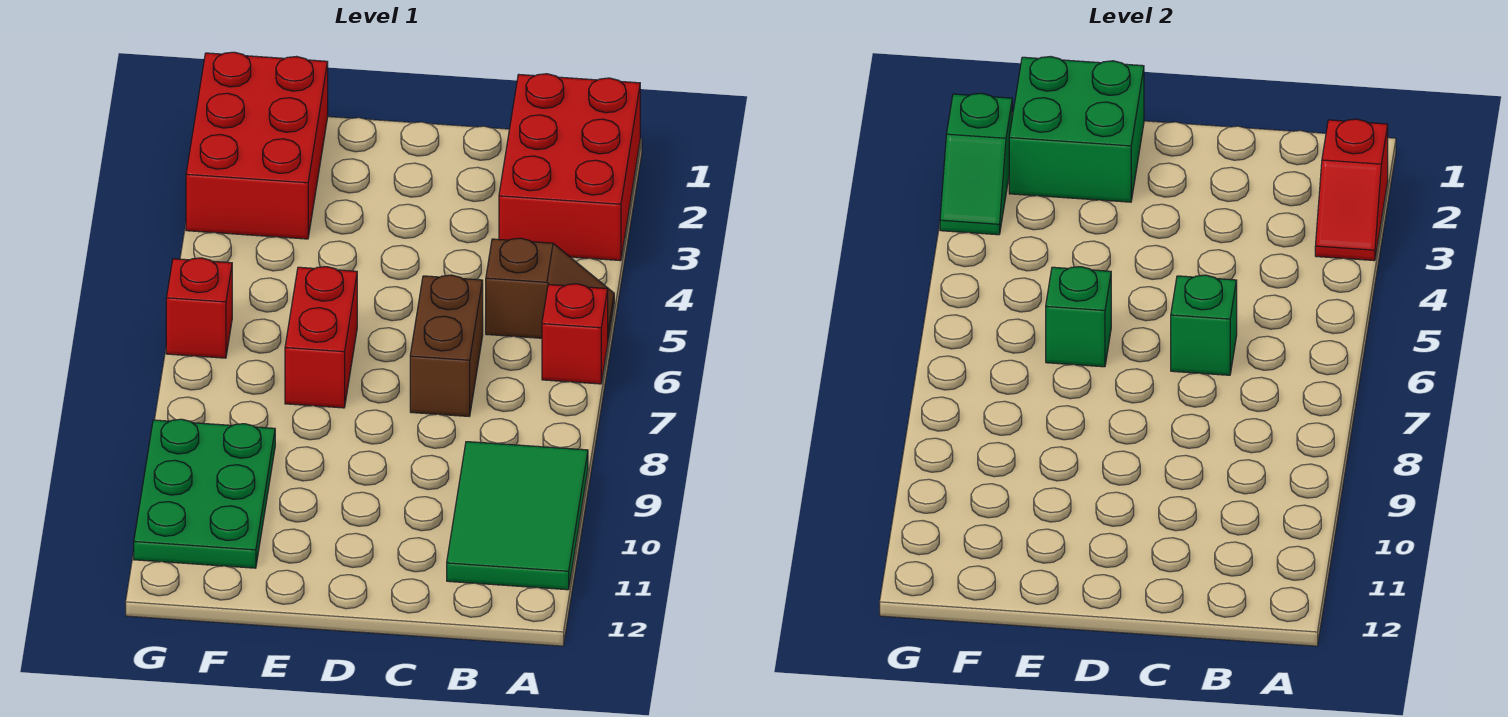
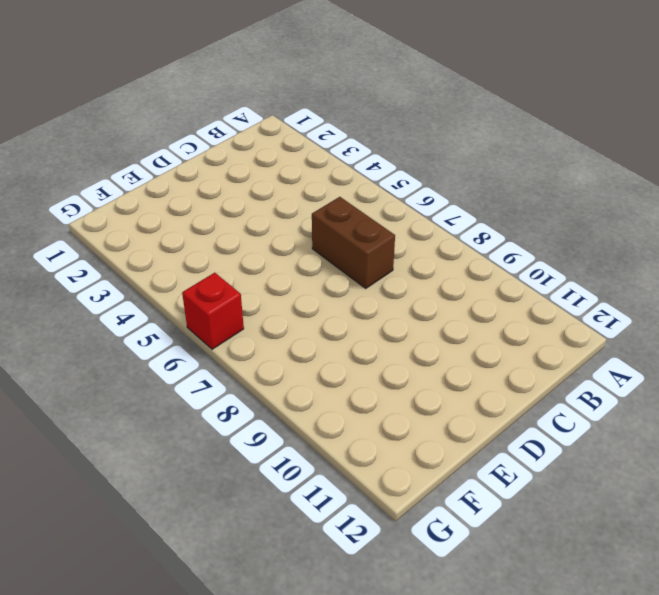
none -> red brick A1:B3 level 1
none -> brown slope A5:B5 level 1 top B
none -> red brick A6 level 1

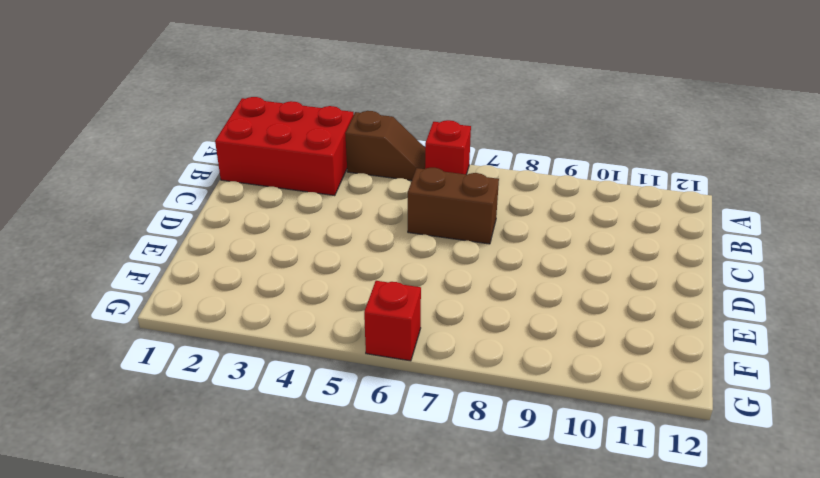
brown slope A4:A5 level 1 top 4 -> brown slope A5:B5 level 1 top B
none -> green tile A9:B11 level 1
none -> red brick E6:E7 level 1
none -> red brick F1:G3 level 1

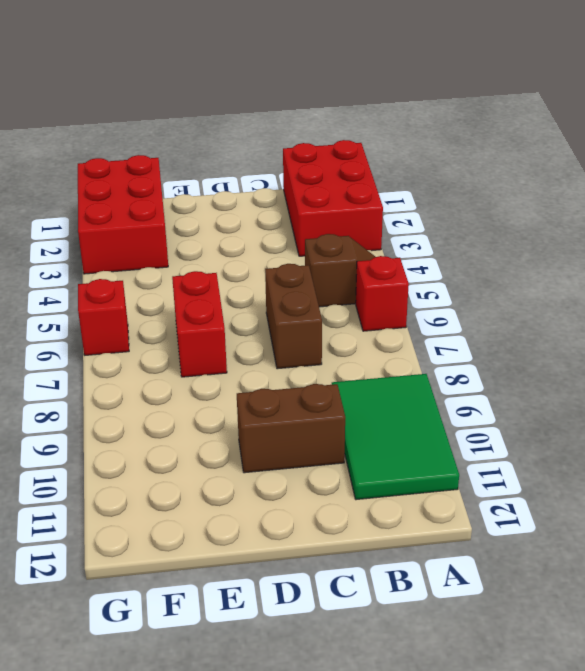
brown brick C10:D10 level 1 -> none
none -> green plate F9:G11 level 1
none -> red slope A2:A3 level 2 top 2
none -> green brick C6 level 2

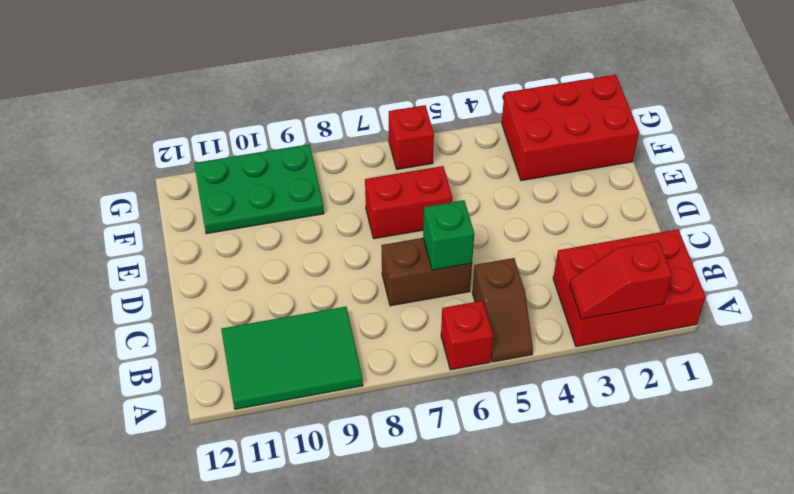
none -> green brick E1:F2 level 2
none -> green brick E6 level 2
none -> green slope G2:G3 level 2 top 2

